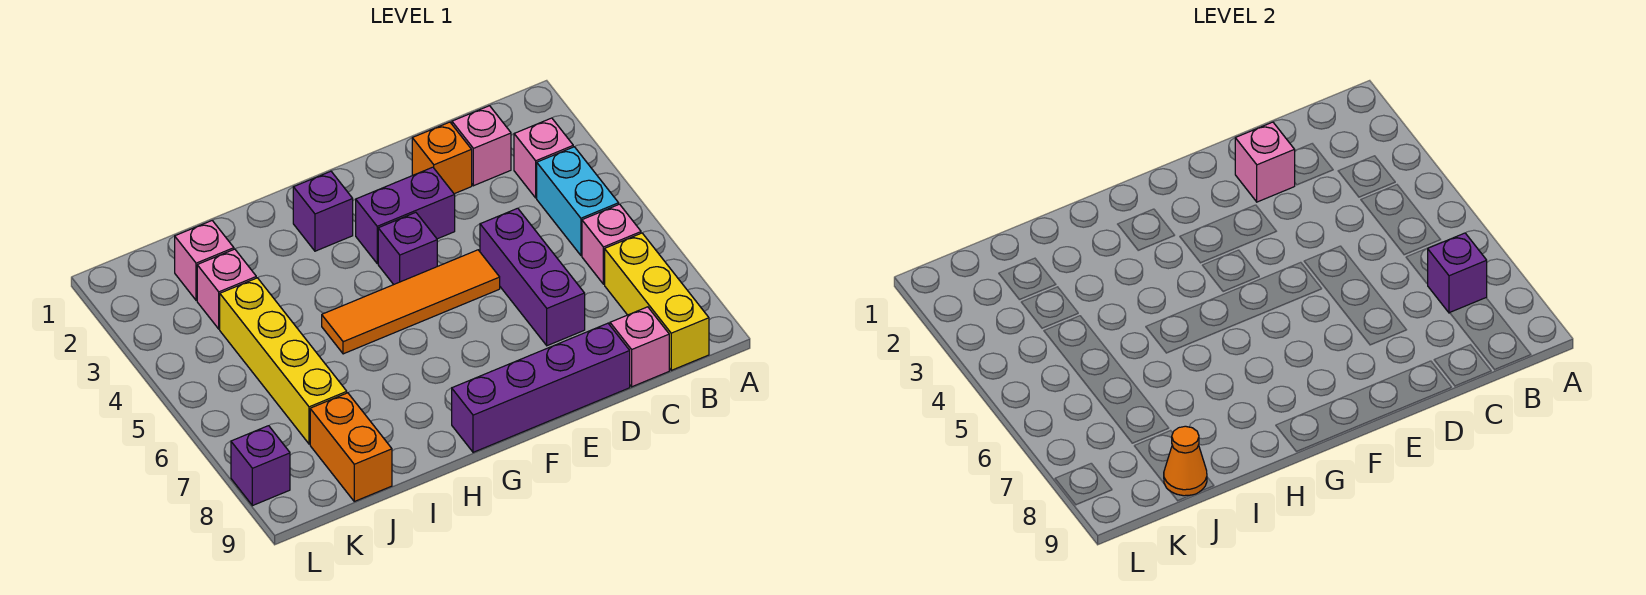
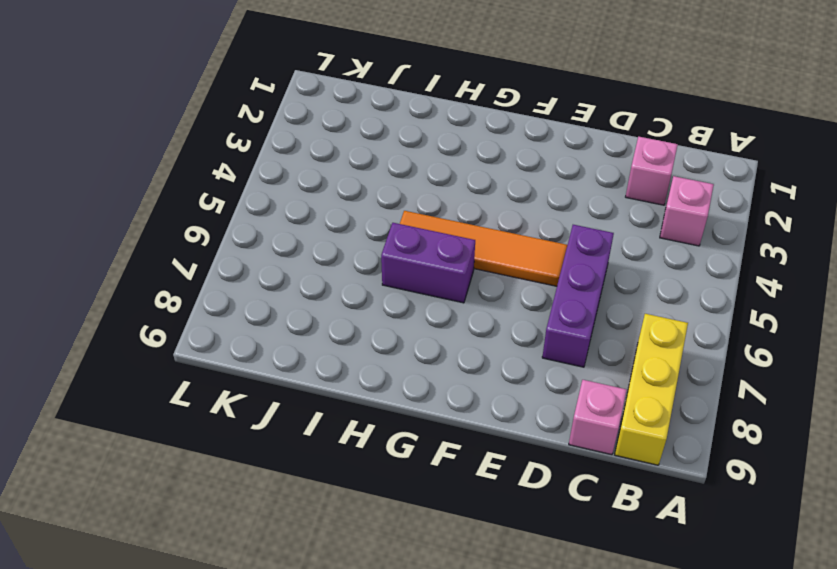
purple brick G6:H6 level 1 -> purple brick E3:F3 level 1
none -> cyan brick B4:B5 level 1
none -> pink brick B6 level 1
none -> orange brick D2 level 1

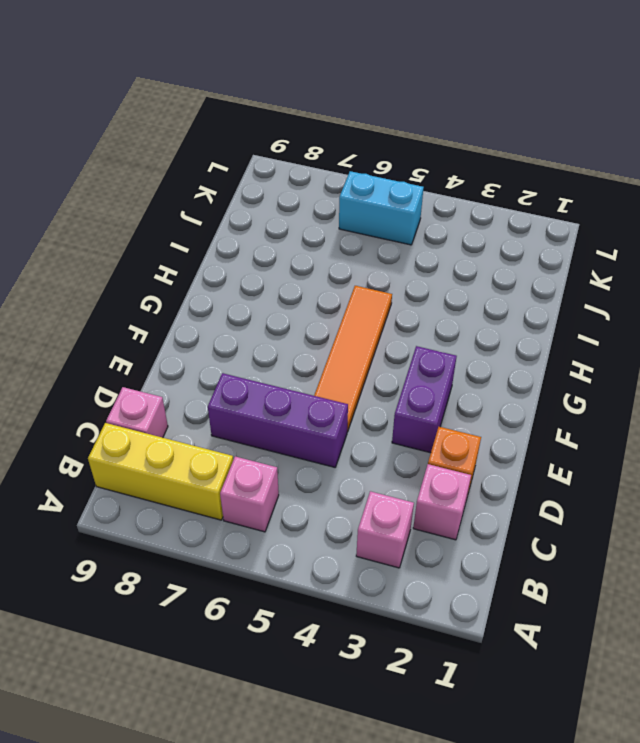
cyan brick K5:K6 level 1 -> cyan brick B4:B5 level 1
none -> purple brick D9:G9 level 1
none -> purple brick F4 level 1
none -> purple brick G2 level 1

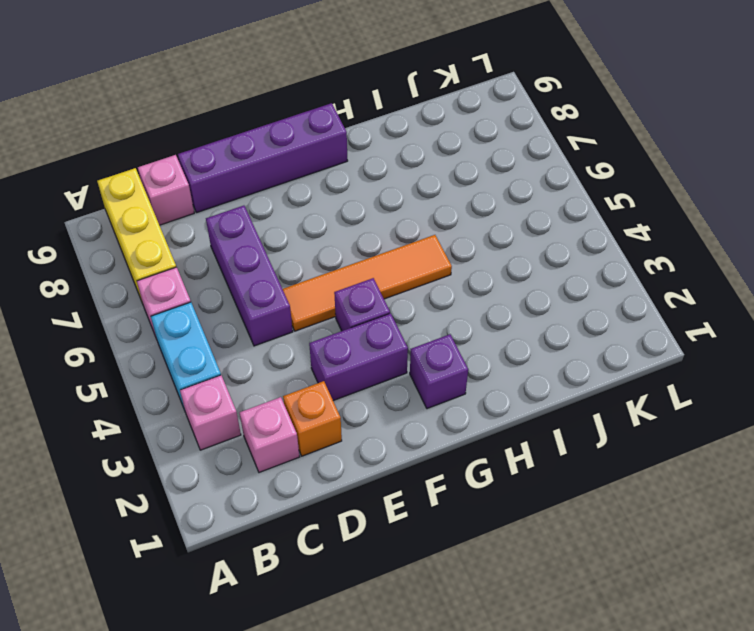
none -> pink brick J2 level 1
none -> pink brick J3 level 1
none -> yellow brick J4:J7 level 1

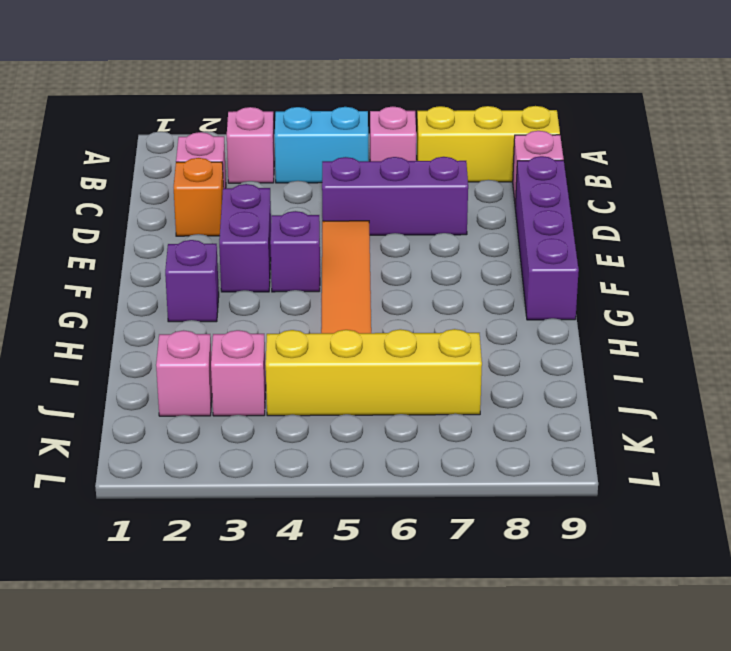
none -> orange brick J8:J9 level 1
none -> purple brick L8 level 1
none -> purple brick B7 level 2

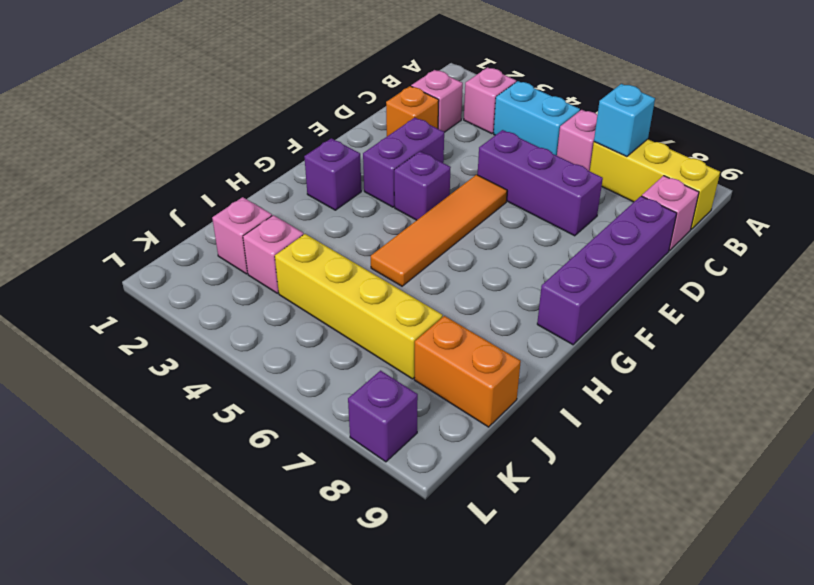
cyan brick B7 level 2 -> purple brick B7 level 2
none -> pink brick D2 level 2
none -> orange cone J9 level 2

